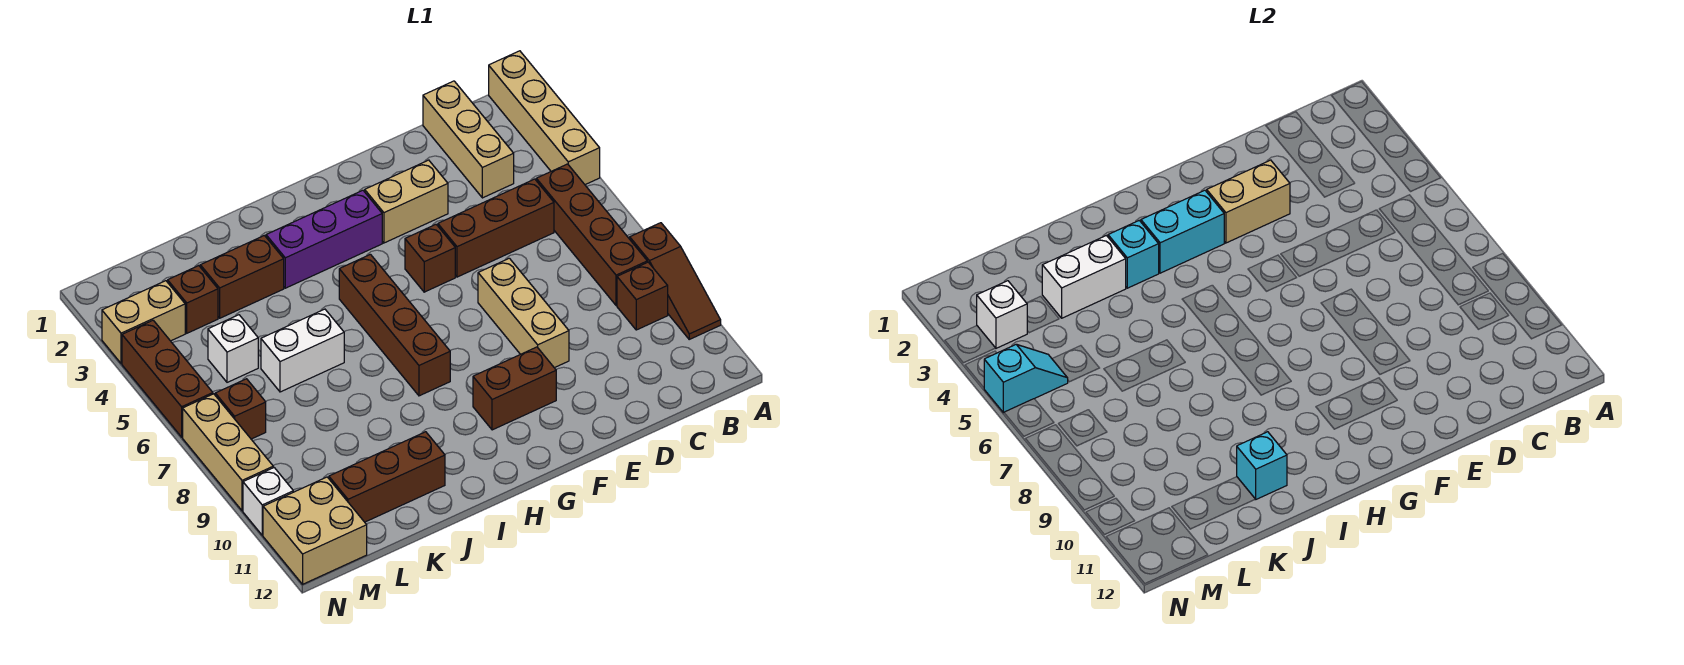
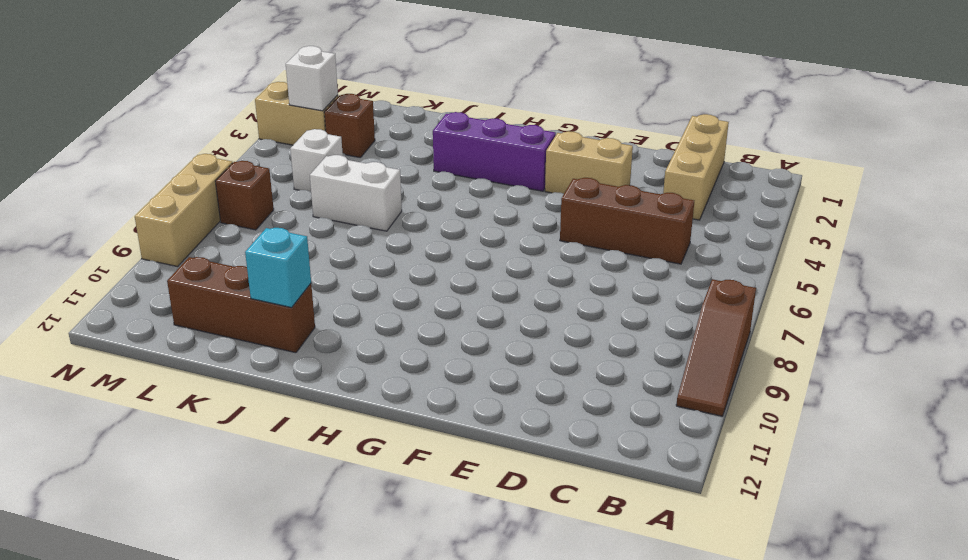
none -> tan brick A1:A4 level 1
none -> brown brick B5:B8 level 1
none -> brown brick B9 level 1
none -> tan brick E7:E9 level 1

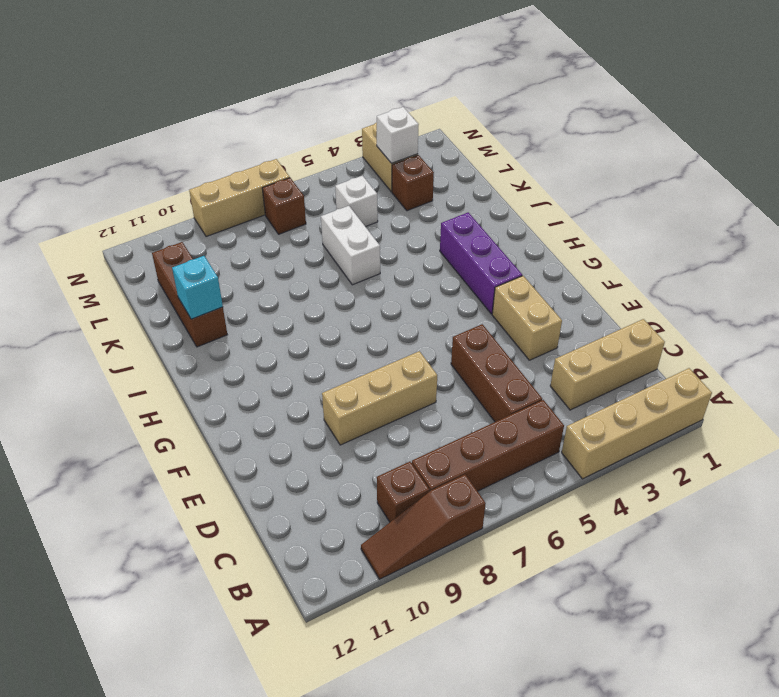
none -> brown brick F5 level 1
none -> brown brick F10:G10 level 1
none -> brown brick H5:H8 level 1
none -> brown brick J3:K3 level 1

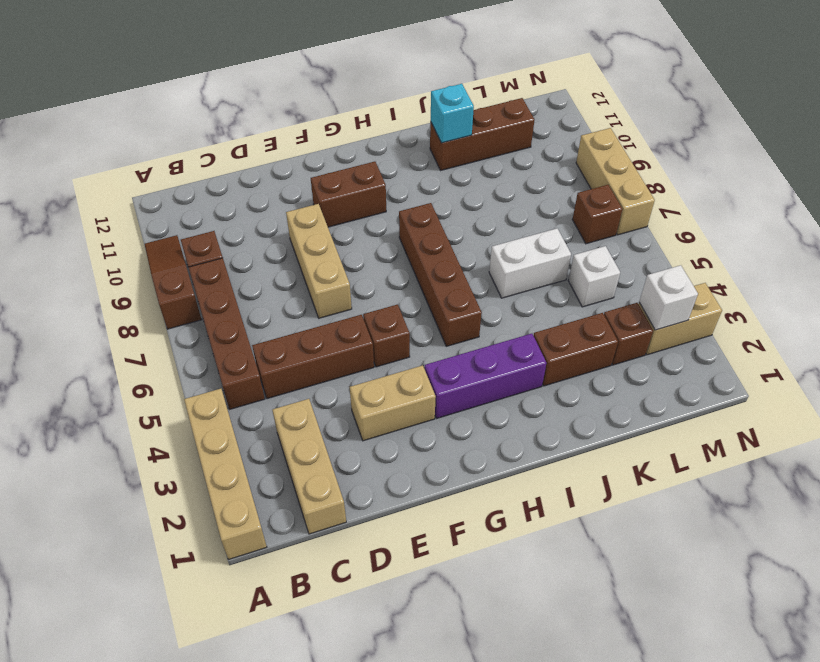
none -> tan brick M11:N12 level 1
none -> brown brick N4:N6 level 1
none -> white brick N10 level 1
none -> tan brick E3:F3 level 2

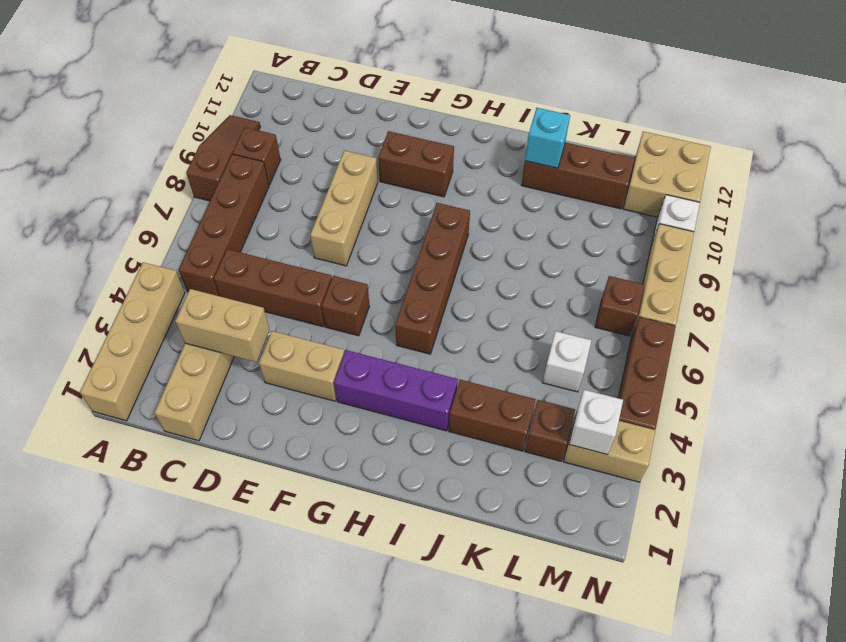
tan brick C3:D3 level 2 -> tan brick E3:F3 level 2
none -> white brick J6:K6 level 1
none -> cyan brick G3:H3 level 2
none -> cyan brick I3 level 2
none -> white brick J3:K3 level 2

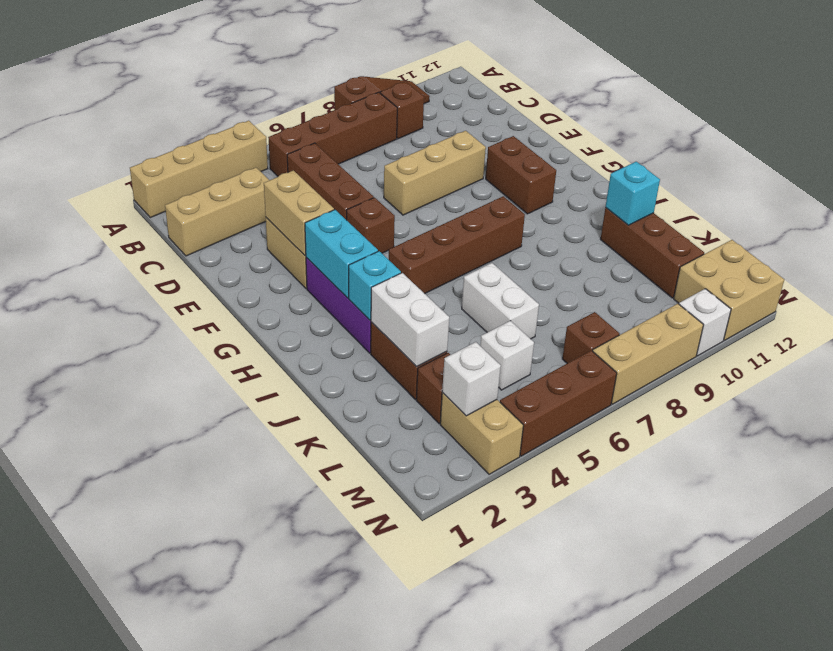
none -> cyan slope M5:N5 level 2 top N

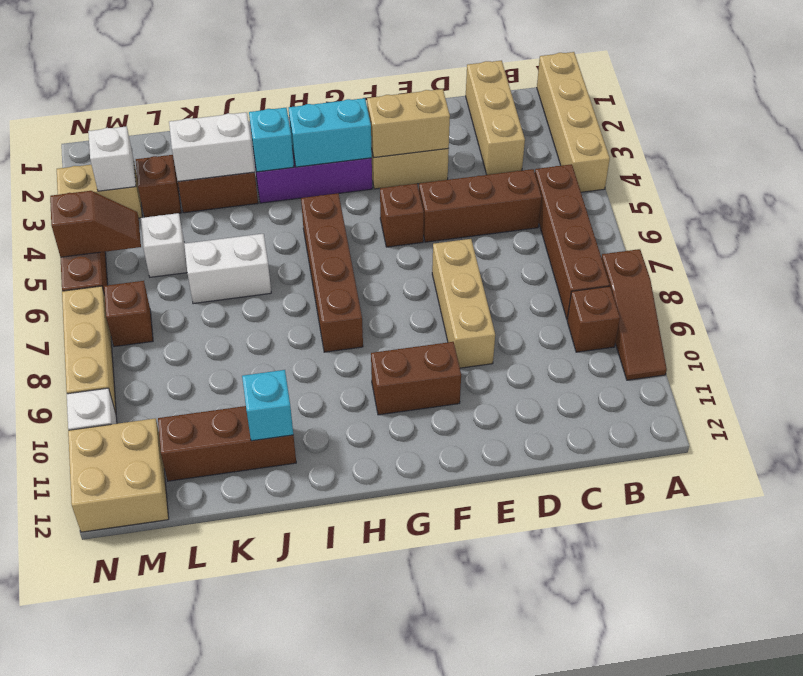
brown slope M5:N5 level 2 top N -> cyan slope M5:N5 level 2 top N

